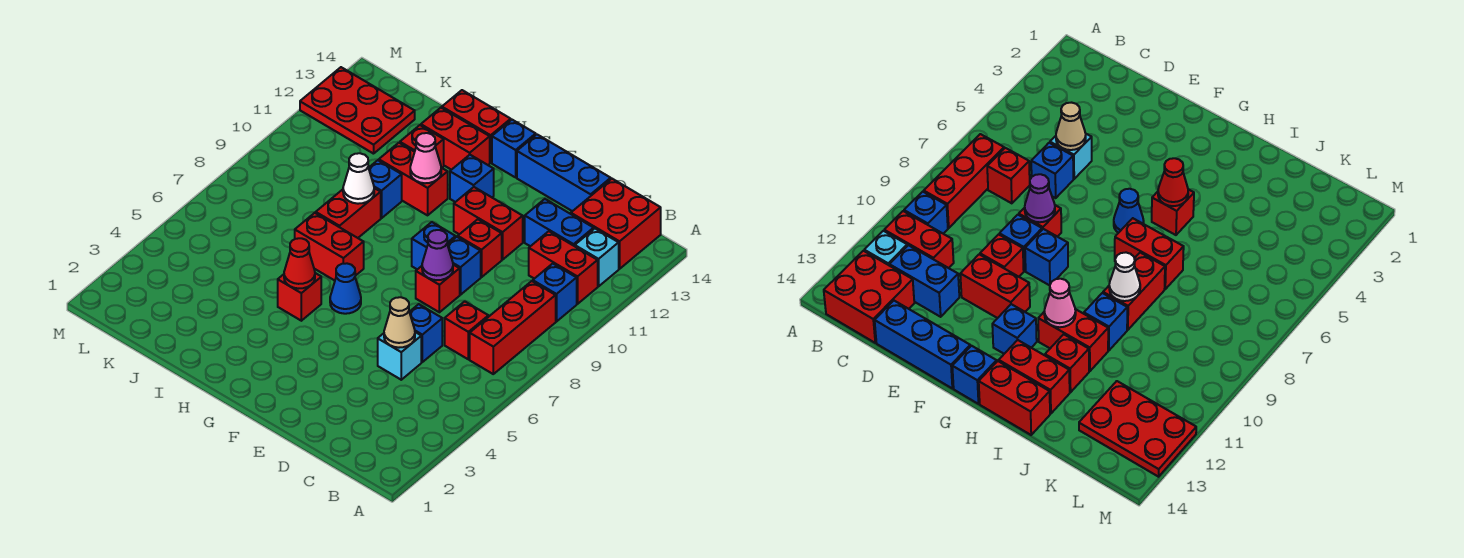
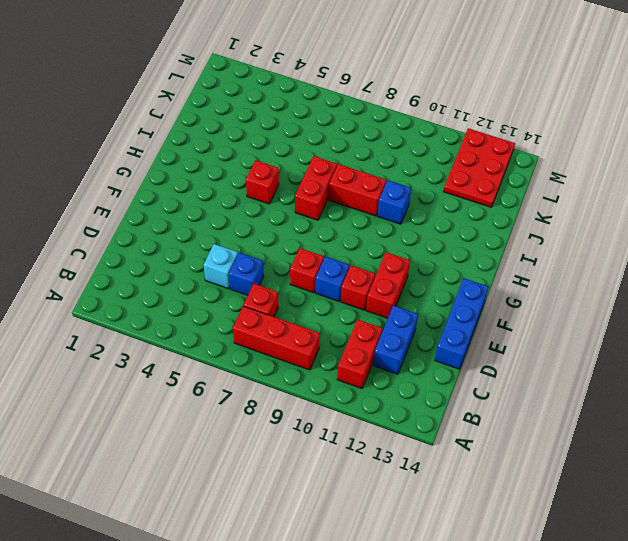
none -> blue brick B10 level 1
none -> cyan brick B12 level 1
none -> red brick B13:C14 level 1
none -> blue brick F9 level 1

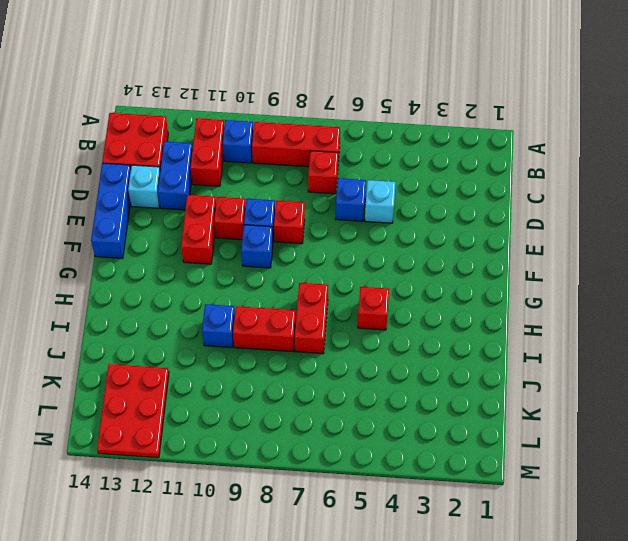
cyan brick D13 level 1 -> cyan brick B12 level 1
none -> blue cone G6 level 1
none -> blue brick G12 level 1
none -> blue brick G14 level 1
none -> red brick H11:I11 level 1

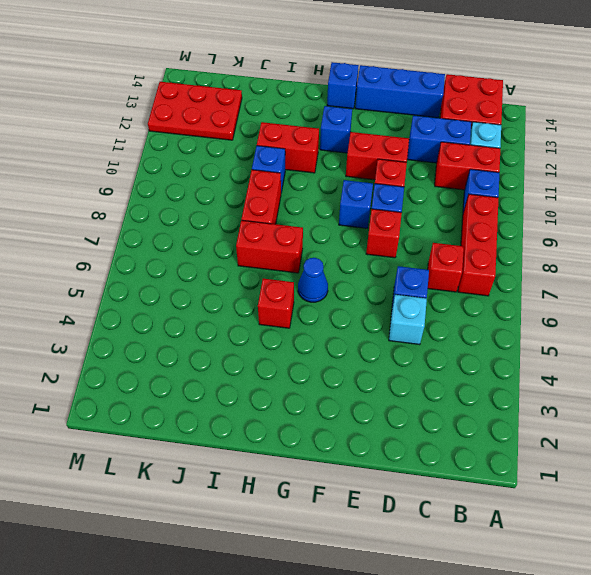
none -> red brick H13:I13 level 1
none -> red brick H14:I14 level 1
none -> red brick I12 level 1
none -> tan cone D5 level 2

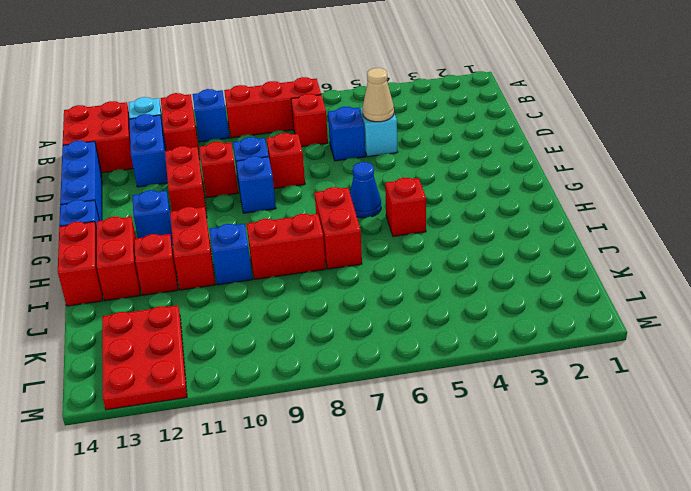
none -> purple cone E8 level 2
none -> red cone H5 level 2
none -> pink cone H11 level 2
none -> white cone I9 level 2

